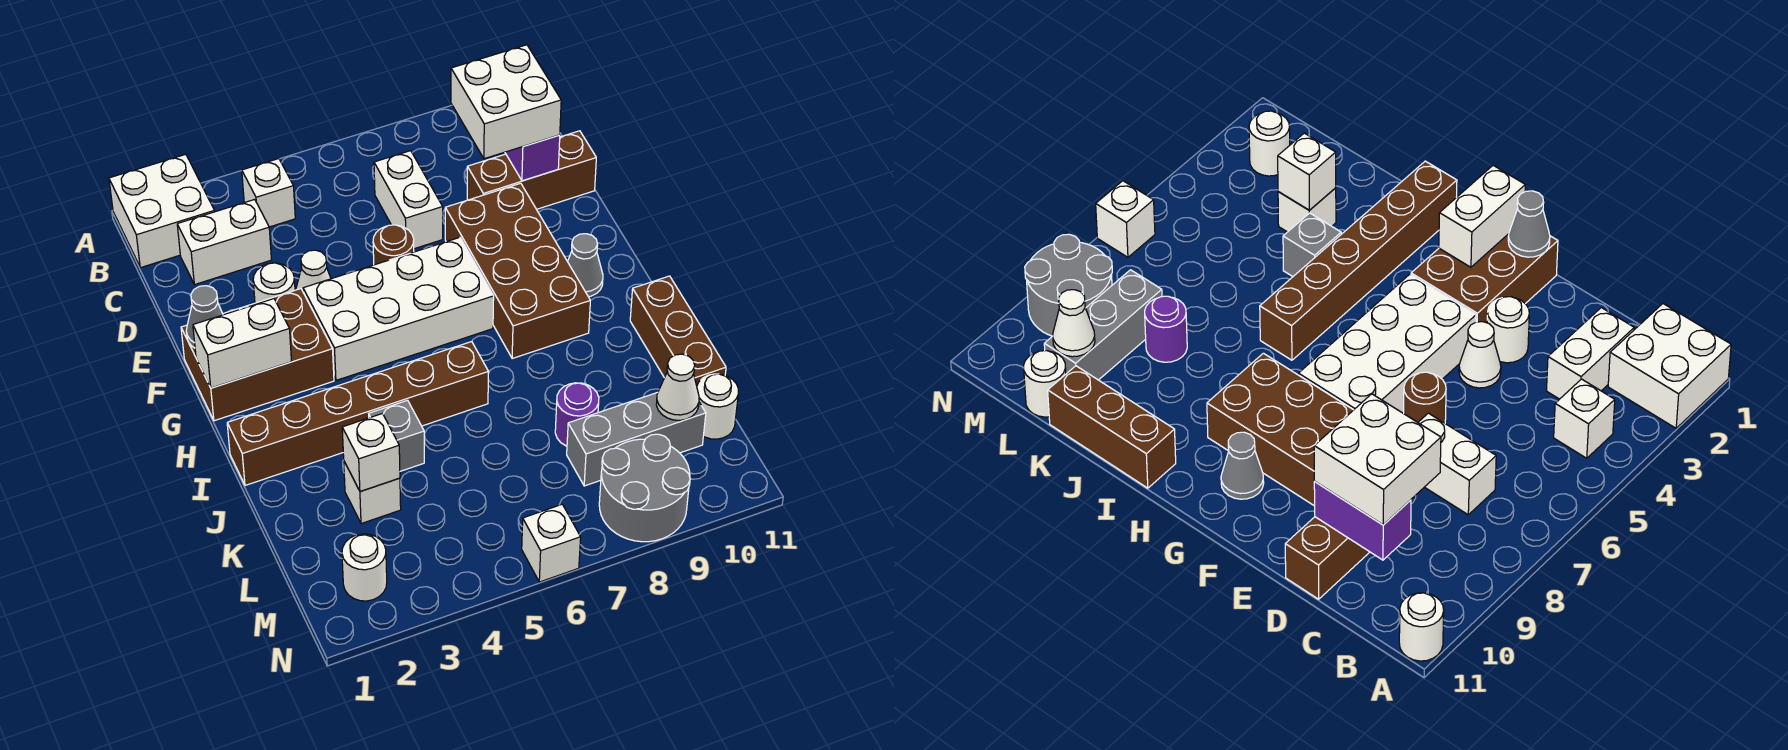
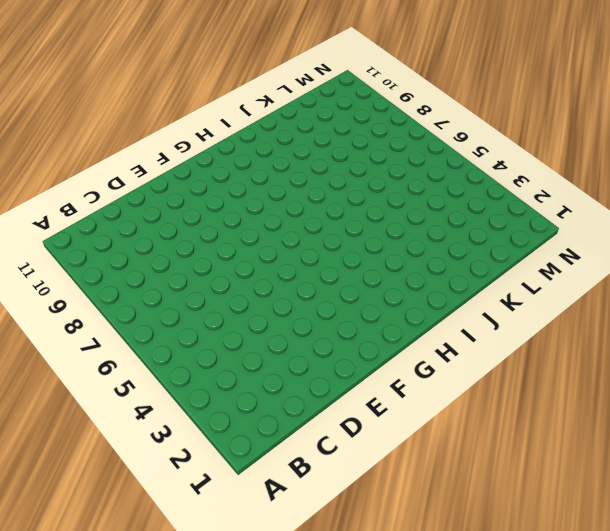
none -> white brick A1:B2 level 1
none -> white round brick A11 level 1
none -> white brick B4 level 1

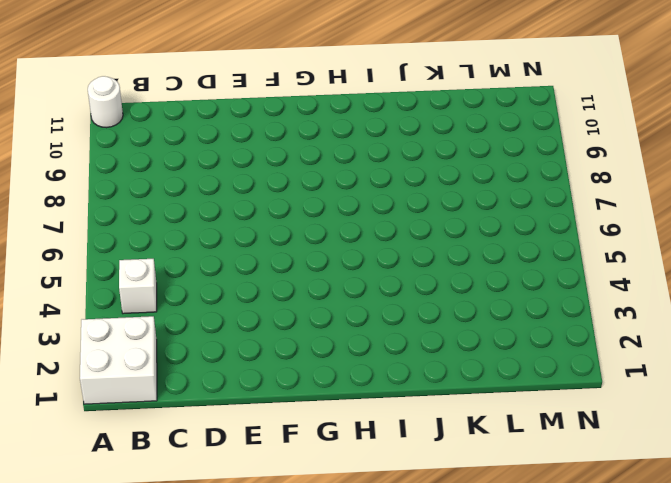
none -> white brick C2:C3 level 1
none -> white brick C7:D7 level 1
none -> brown brick D9:D11 level 1

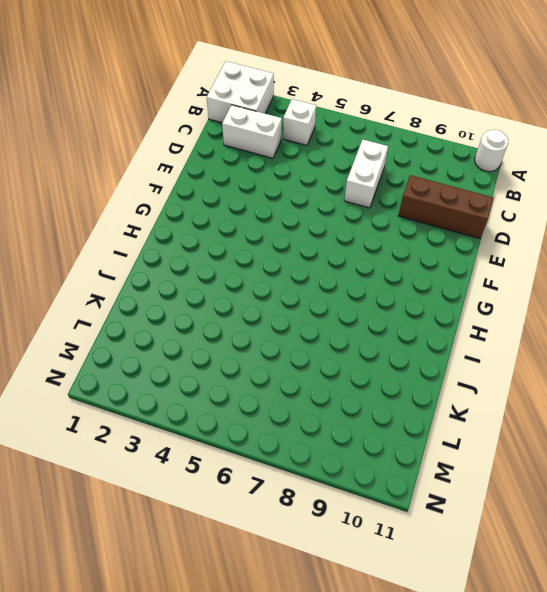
none -> white round brick E3 level 1
none -> white cone E4 level 1
none -> brown round brick E6 level 1

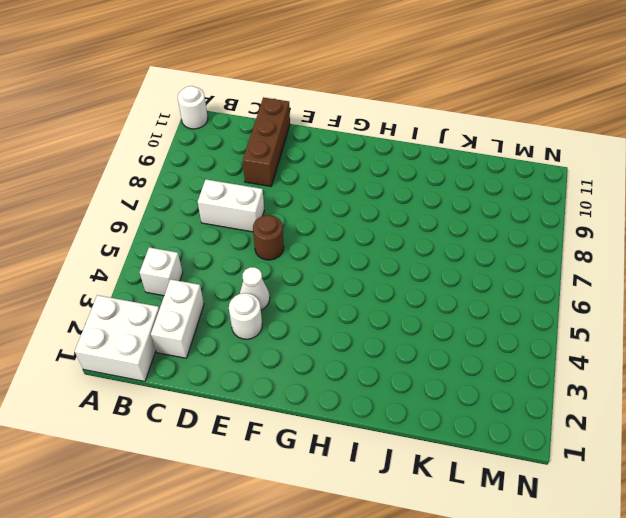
none -> brown brick E8:H9 level 1
none -> brown brick F1:G3 level 1
none -> white brick F4:G7 level 1

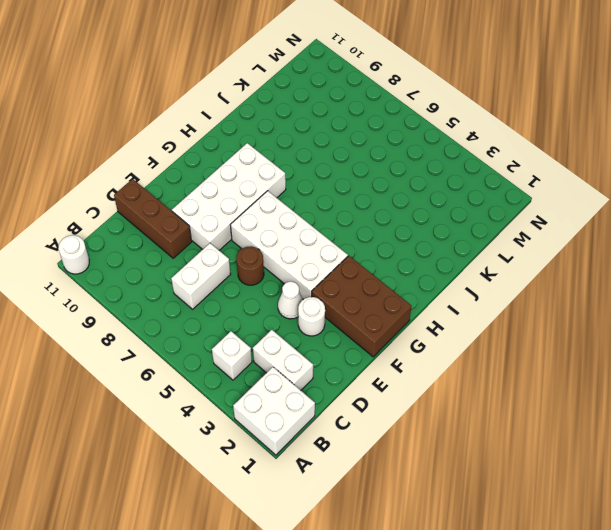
white brick E8:H9 level 1 -> brown brick E8:H9 level 1
none -> grey cone G10 level 1
none -> brown brick I1:I6 level 1
none -> brown brick I11:K11 level 1

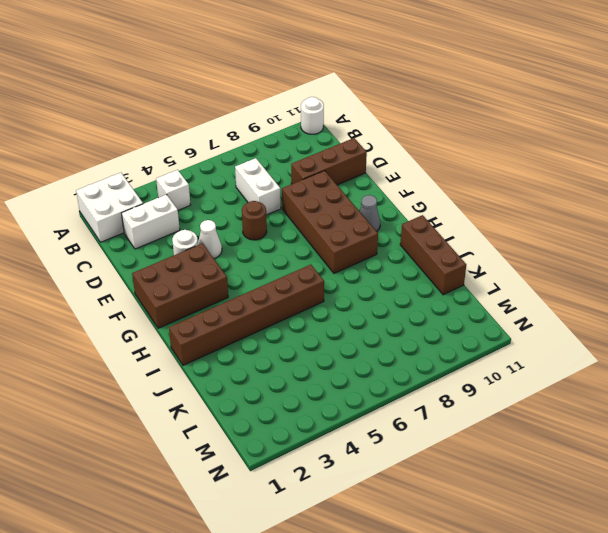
none -> white brick F4:G7 level 1
none -> grey brick J4 level 1
none -> white brick K3 level 1

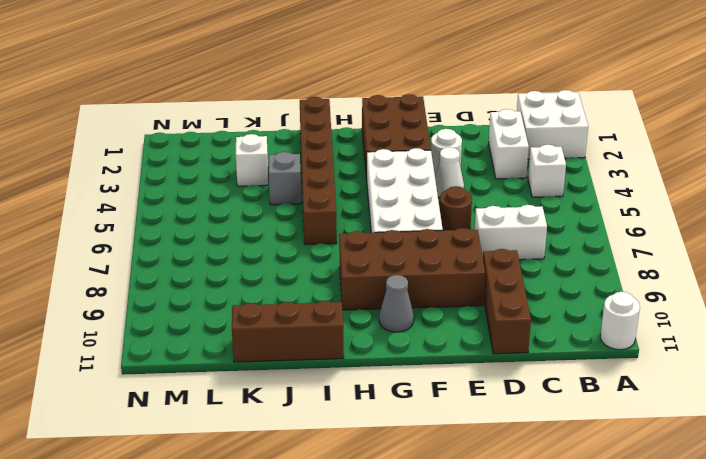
none -> purple round brick K8 level 1
none -> grey brick L8:L10 level 1
none -> white round brick L11 level 1

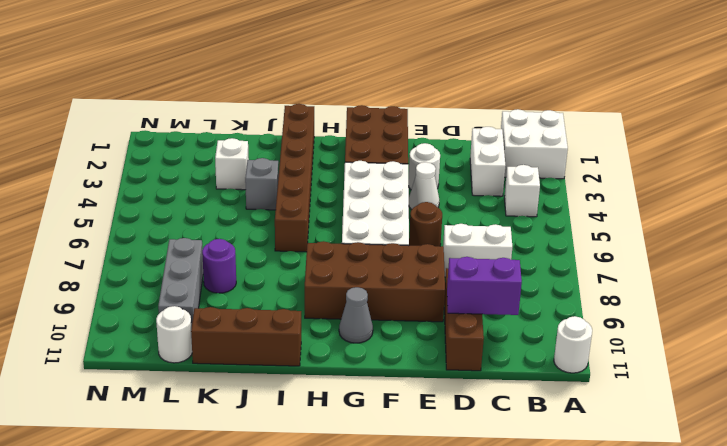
none -> white round brick M2 level 1
none -> grey round brick M8:N9 level 1
none -> white brick N6 level 1

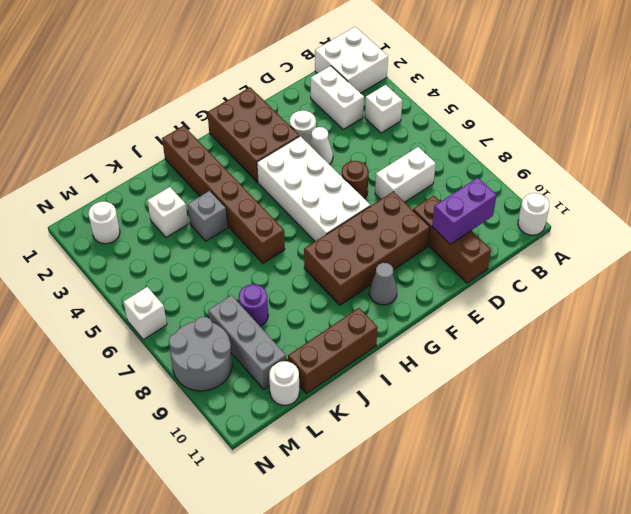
none -> grey cone F1 level 2
none -> white brick G1:G2 level 2
none -> white brick K3 level 2

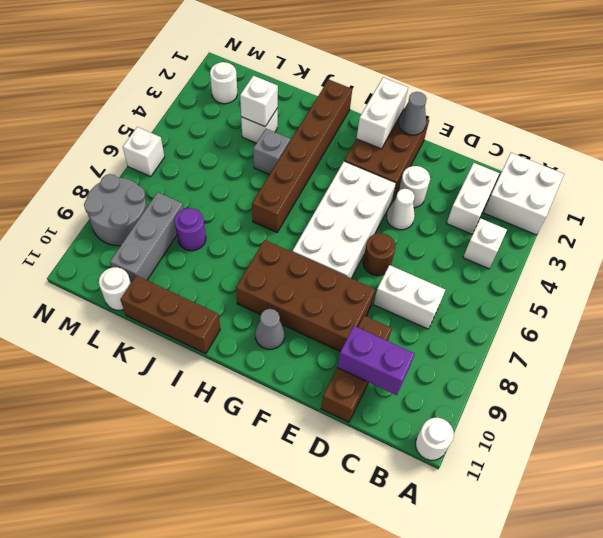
none -> white cone L10 level 2
none -> white brick C9:D10 level 3

